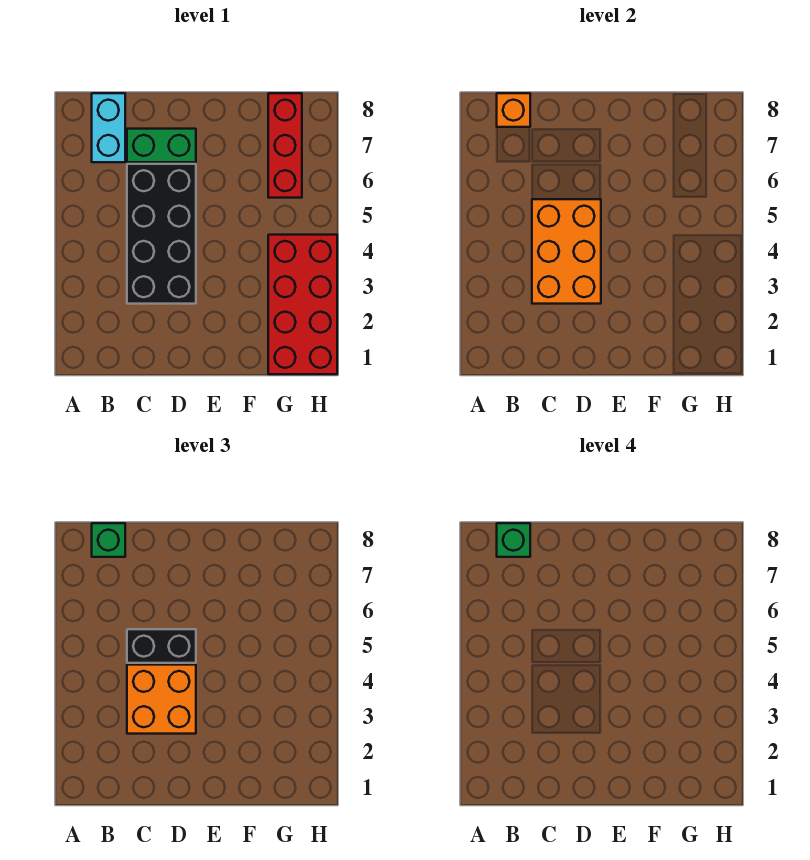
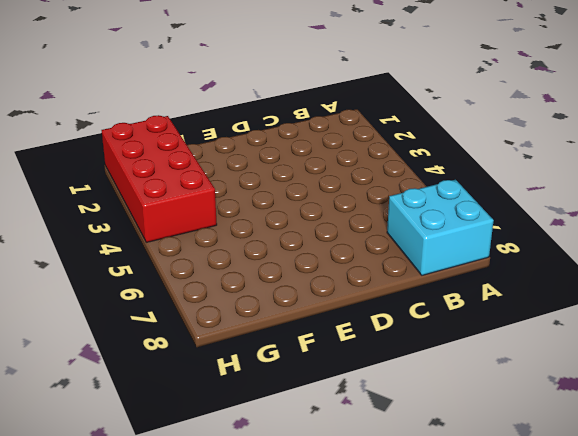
cyan brick A7:B8 level 1 -> cyan brick B7:B8 level 1
none -> black brick C3:D6 level 1
none -> green brick C7:D7 level 1

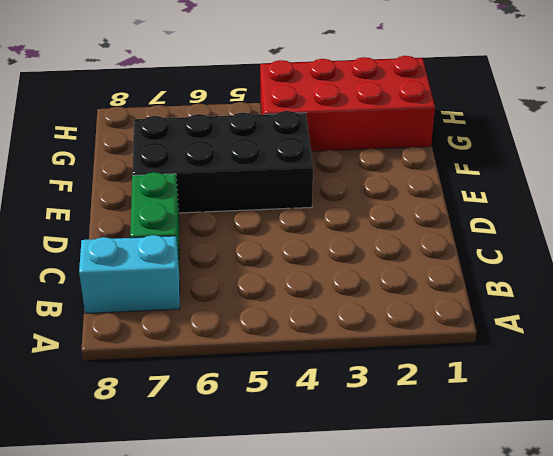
black brick E4:F7 level 1 -> black brick C3:D6 level 1
none -> red brick G6:G8 level 1
none -> orange brick B8 level 2

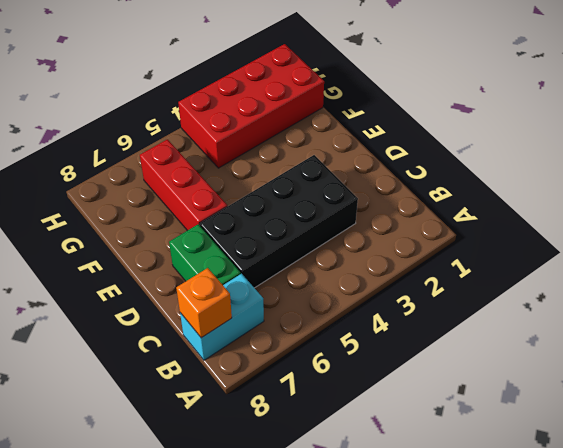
red brick E6:G6 level 1 -> red brick G6:G8 level 1
none -> orange brick C3:D5 level 2
none -> green brick B8 level 3

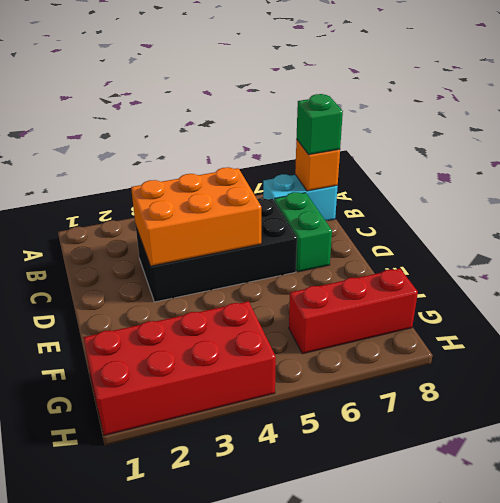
none -> orange brick C3:D4 level 3
none -> black brick C5:D5 level 3

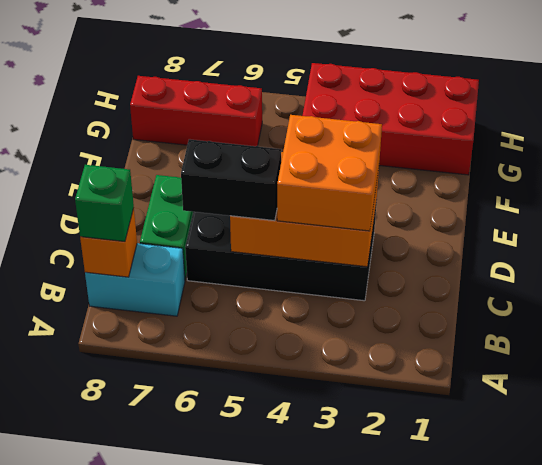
black brick C5:C6 level 3 -> black brick C5:D5 level 3
none -> green brick B8 level 4

